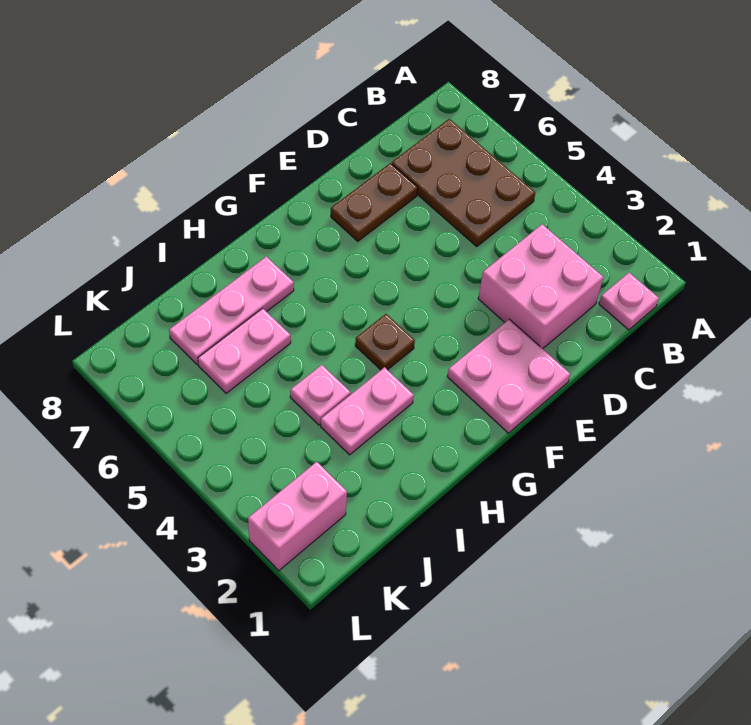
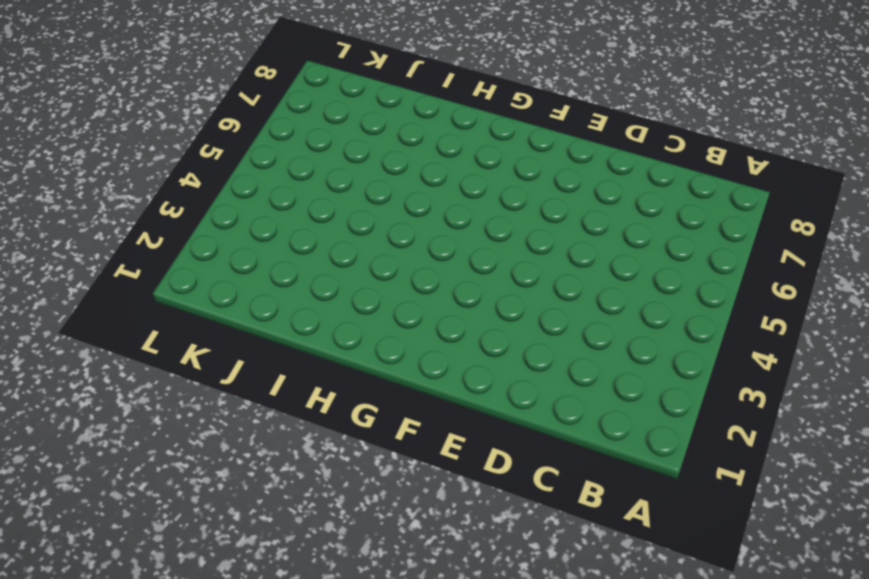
none -> pink plate B1 level 1
none -> brown plate B5:C7 level 1

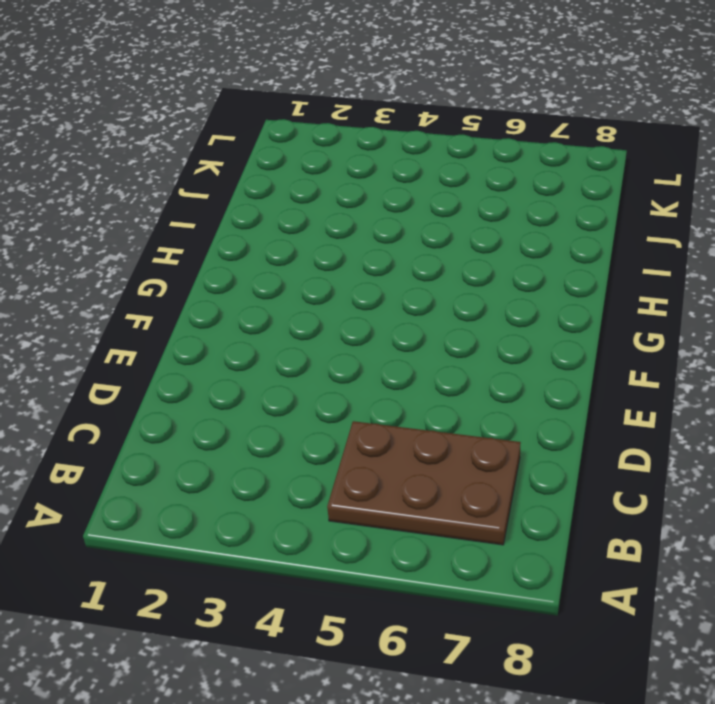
none -> pink plate B1 level 1
none -> pink brick C2:D3 level 1

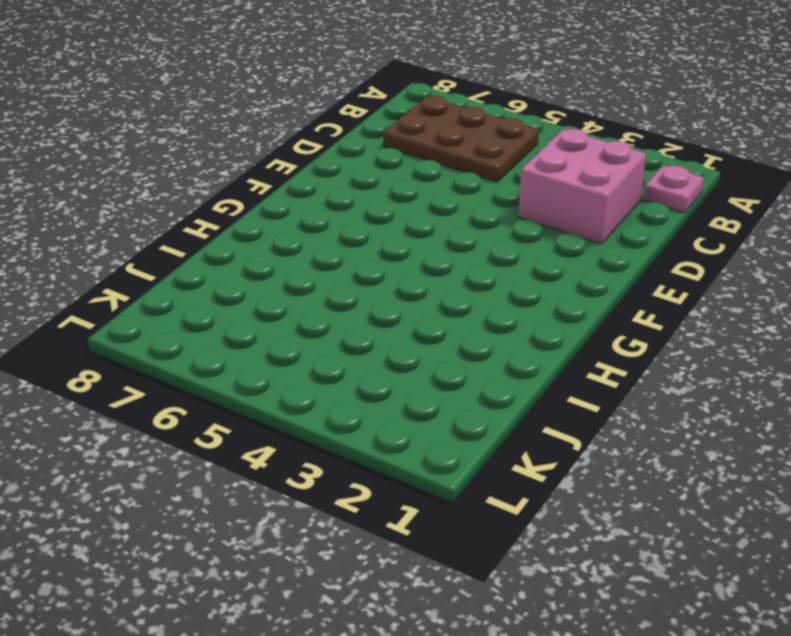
none -> brown plate D7:E7 level 1
none -> pink plate E1:F2 level 1

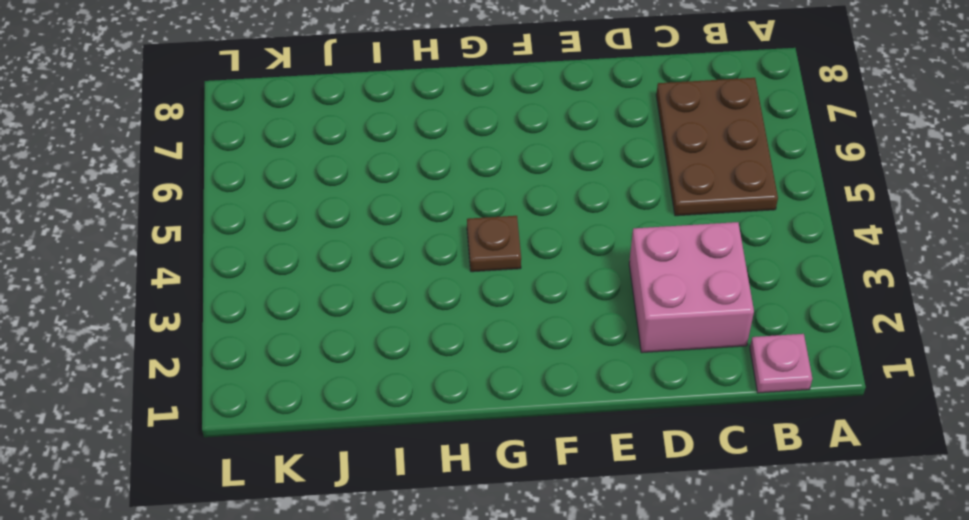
none -> brown plate D7:E7 level 1
none -> pink plate E1:F2 level 1

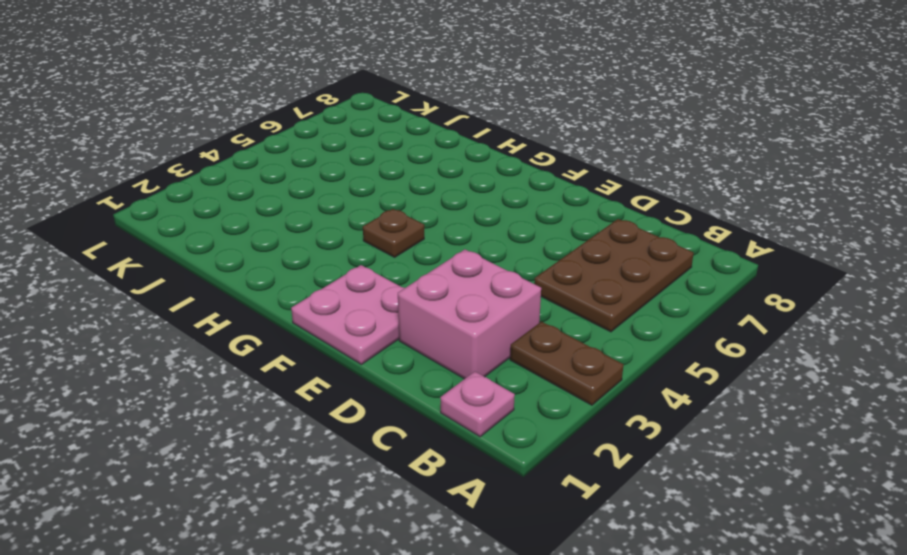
brown plate A3:B3 level 1 -> brown plate D7:E7 level 1
none -> pink plate H3:I3 level 1
none -> pink plate H7:J7 level 1

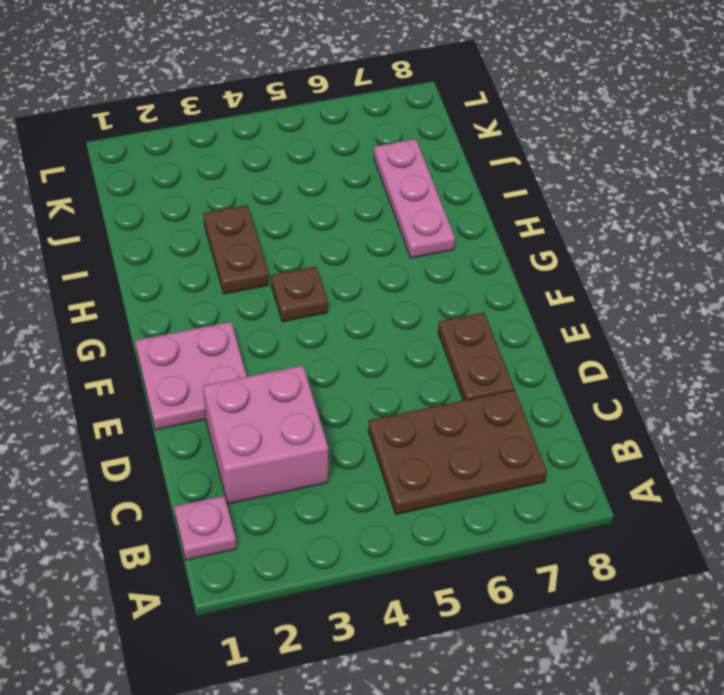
brown plate H3:I3 level 1 -> pink plate H3:I3 level 1
none -> pink plate I4 level 1
none -> pink plate I6:J6 level 1

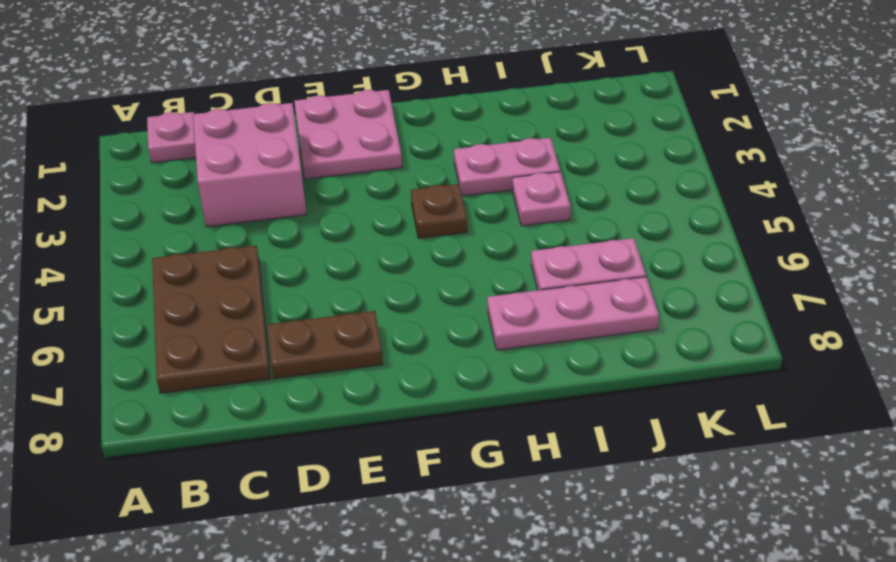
none -> pink brick K2:L2 level 1

